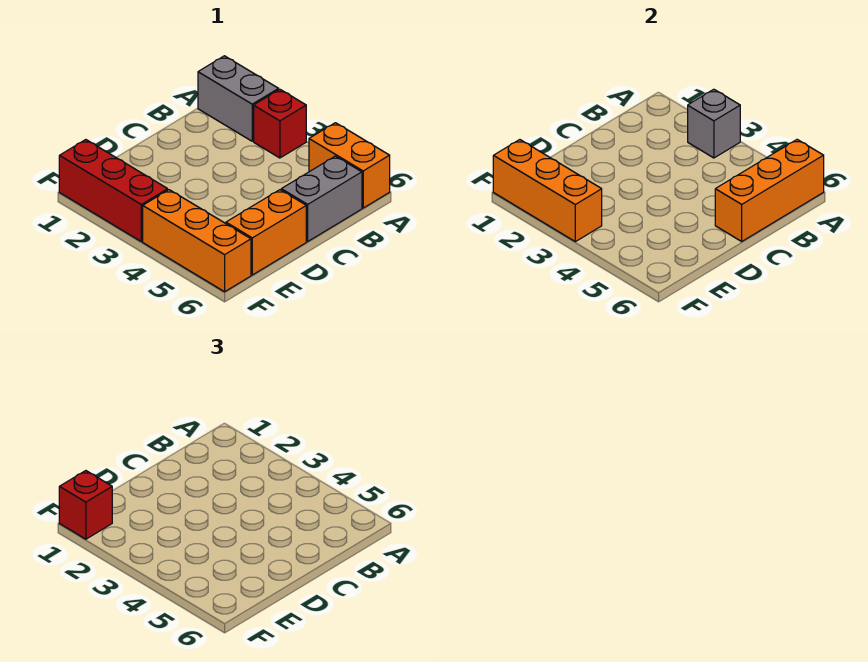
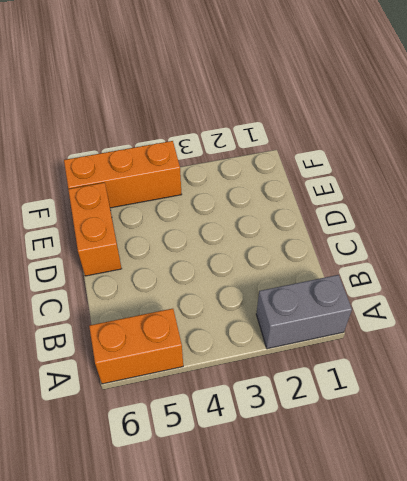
none -> red brick A3 level 1
none -> grey brick B6:C6 level 1

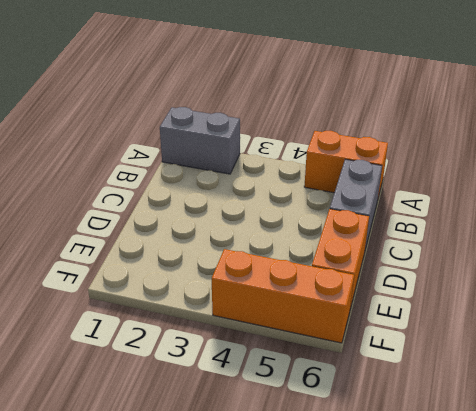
none -> red brick A3 level 1
none -> red brick F1:F3 level 1

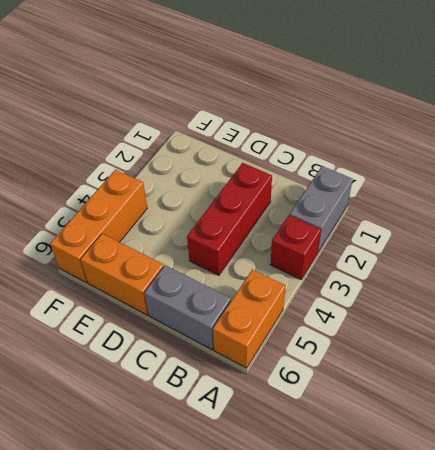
red brick C2:C4 level 1 -> red brick F1:F3 level 1
none -> grey brick A3 level 2
none -> orange brick A6:C6 level 2

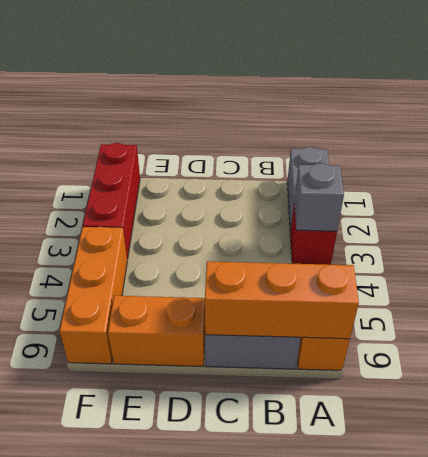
none -> orange brick F1:F3 level 2
none -> red brick F1 level 3

